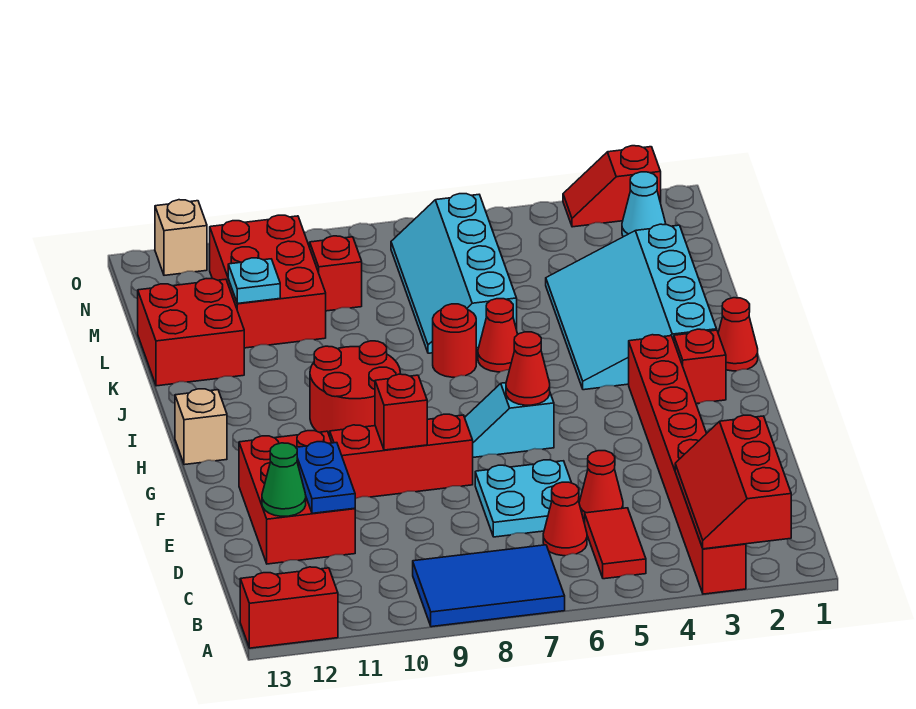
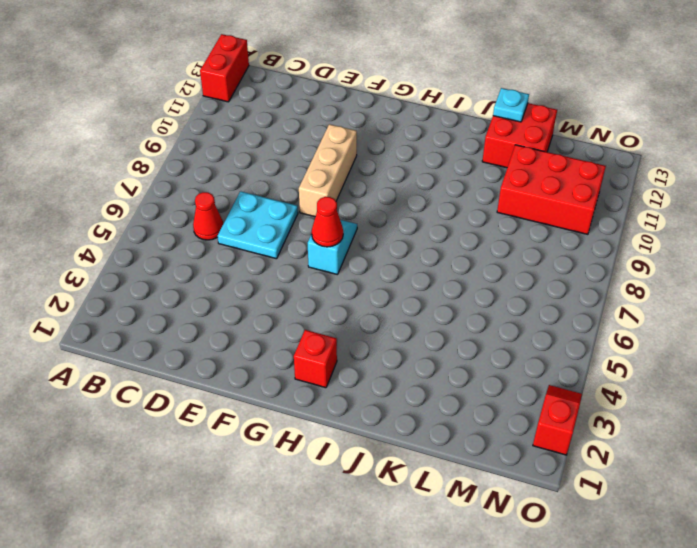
tan brick F8:F10 level 1 -> red brick F8:F10 level 1
cyan plate K13 level 2 -> cyan plate L11 level 2
none -> red brick A3:H3 level 1
none -> blue tile A7:B9 level 1
none -> red tile B5:C5 level 1
none -> red cone D5 level 1

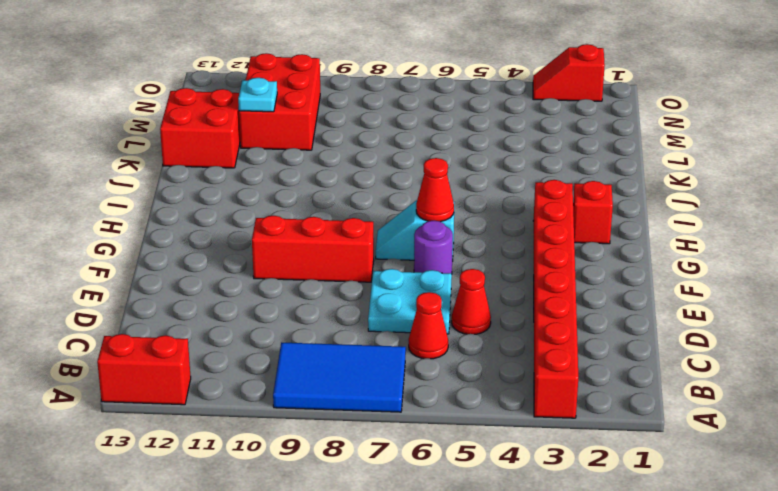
purple round brick F6 level 1 -> none
none -> red tile B5:C5 level 1
none -> red brick D11:F12 level 1
none -> red round brick H9:I10 level 1
none -> tan brick H13 level 1

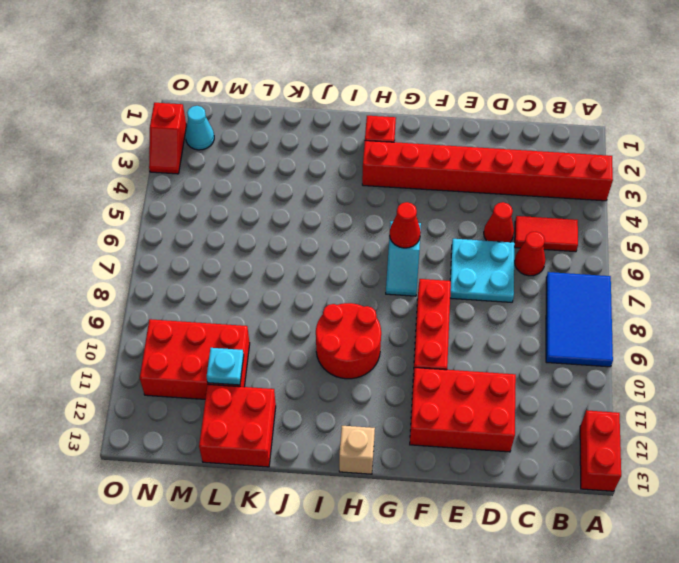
none -> red cone I1 level 1
none -> cyan slope I2:L4 level 1 top 2
none -> red cone J6 level 1
none -> red round brick J7 level 1

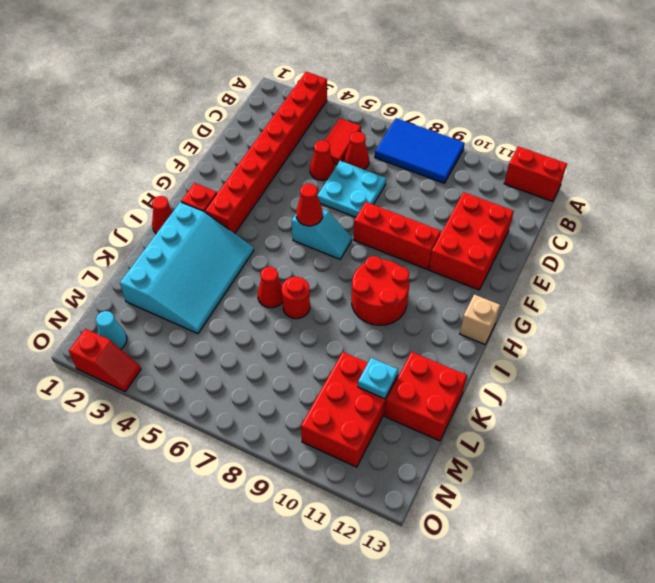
none -> cyan slope K6:N7 level 1 top 6
none -> red brick M9 level 1
none -> tan brick O12 level 1
none -> red slope A2:C3 level 2 top 2

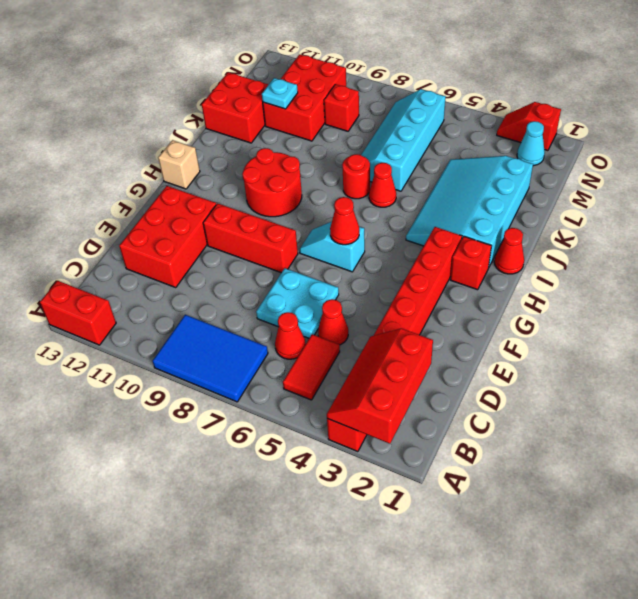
none -> tan brick O12 level 1
none -> blue plate D11:E11 level 2
none -> green cone D12 level 2
none -> red brick F9 level 2

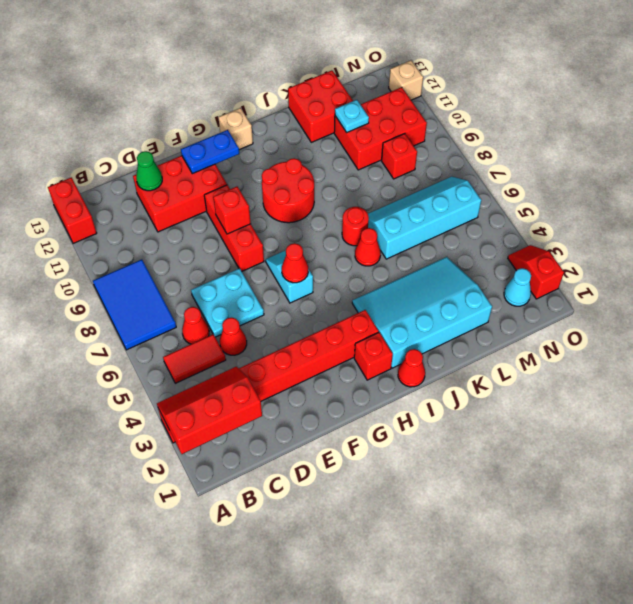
blue plate F12:G12 level 2 -> blue plate D11:E11 level 2

